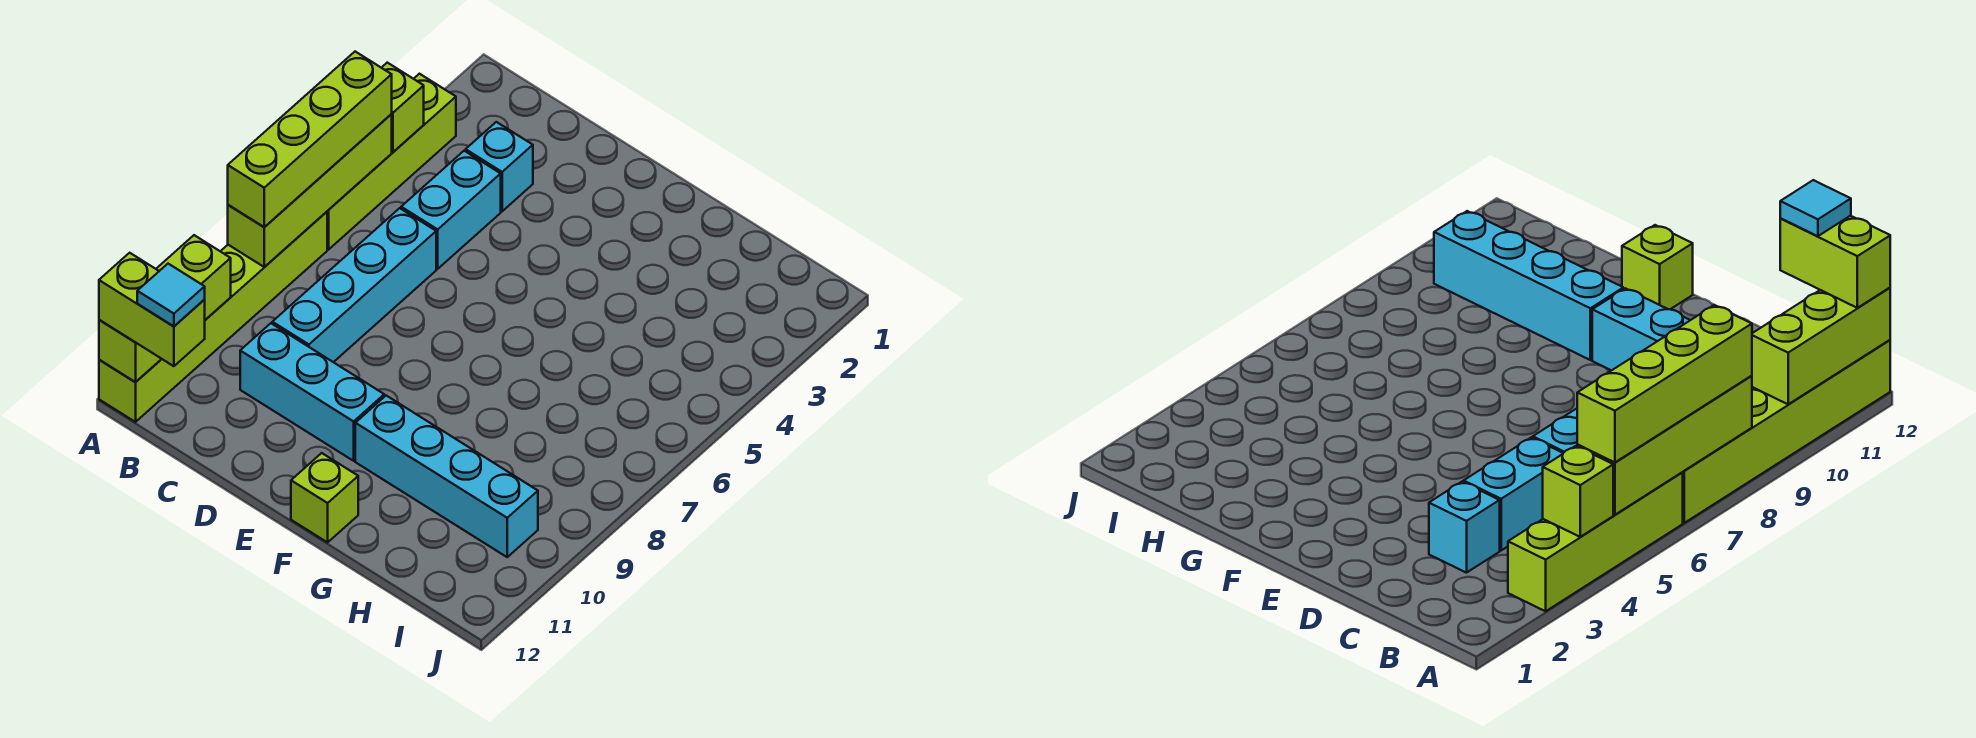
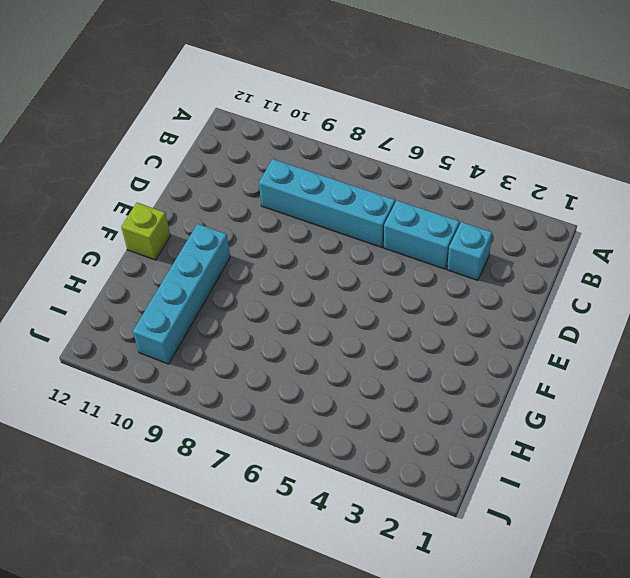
none -> lime brick A3:A6 level 1
none -> lime brick A7:A12 level 1
none -> cyan brick C10:E10 level 1

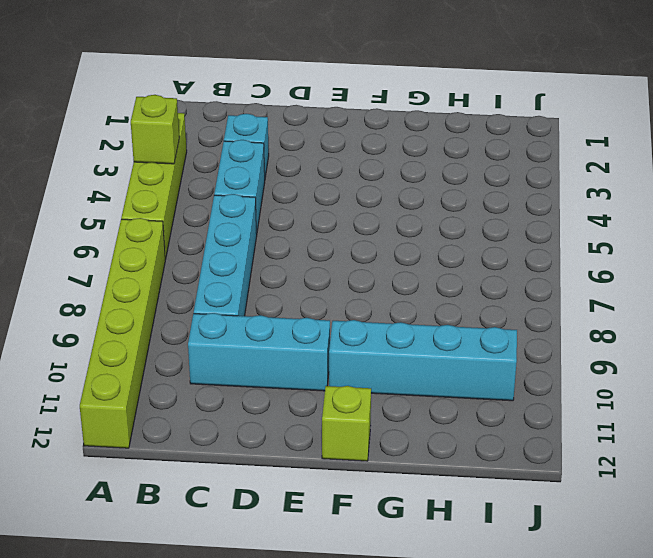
none -> lime brick A5:A8 level 2
none -> lime brick A10:A12 level 2
none -> lime brick A5:A8 level 3

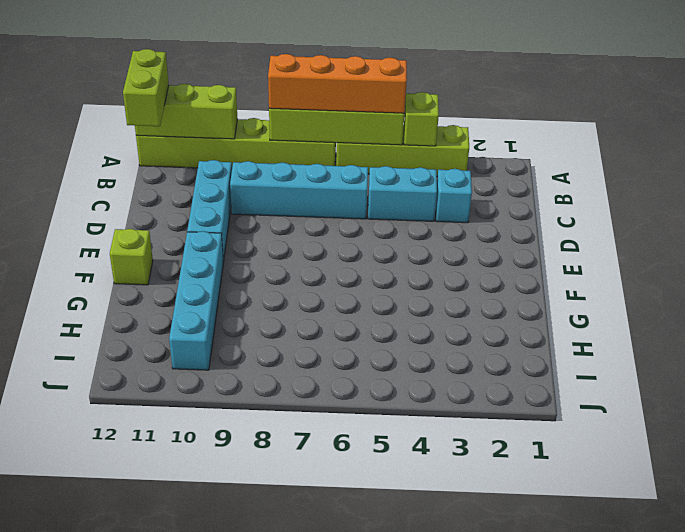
orange brick A5:A8 level 3 -> lime brick A5:A8 level 3
none -> cyan tile B12 level 4

